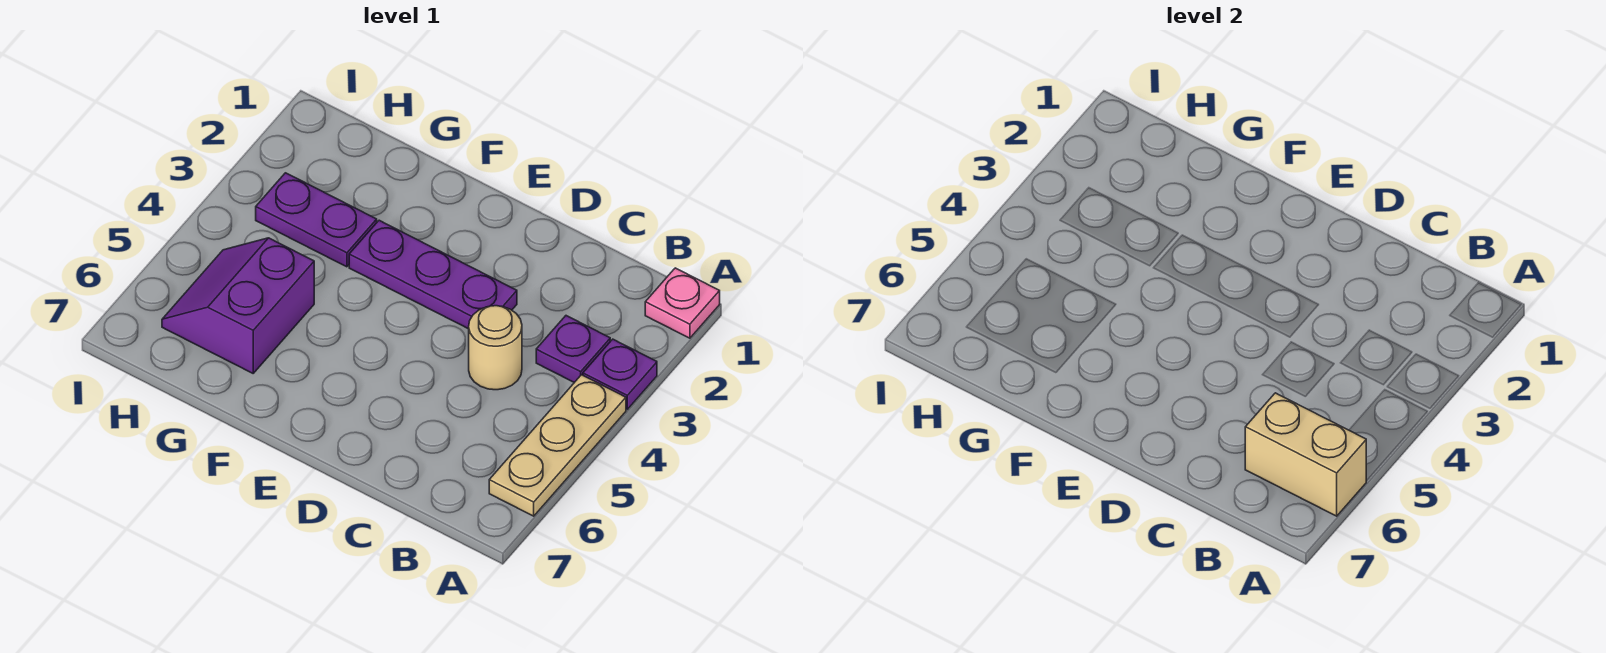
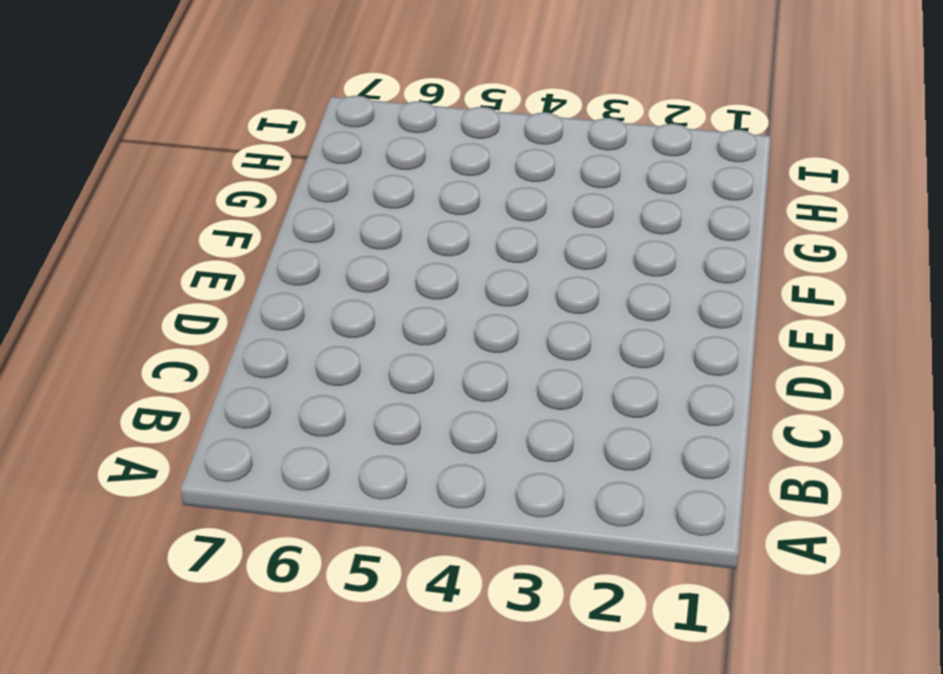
none -> pink plate A1 level 1
none -> purple plate A3 level 1

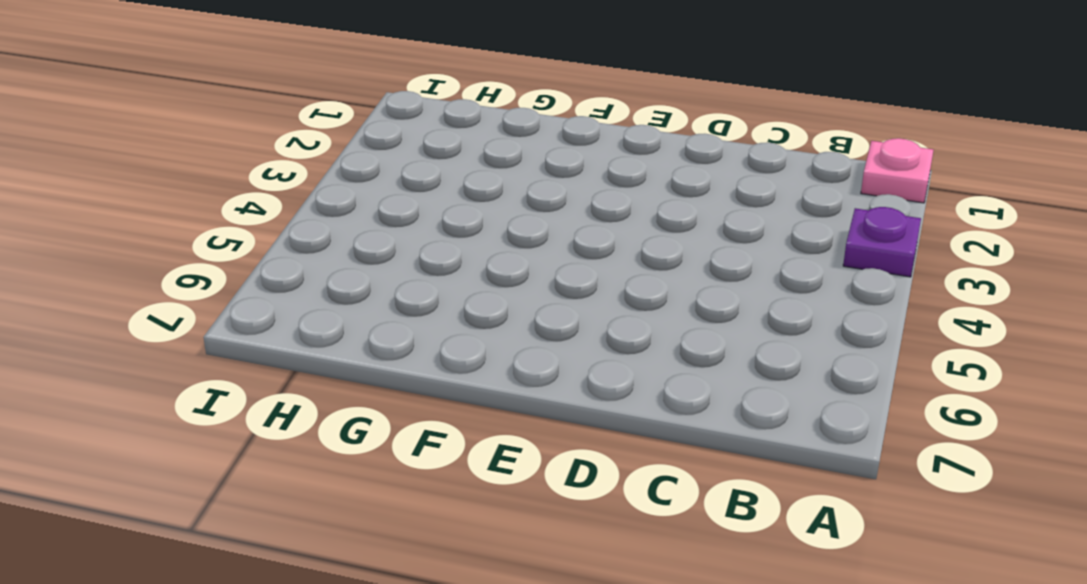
none -> tan plate A4:A6 level 1
none -> purple plate B3 level 1

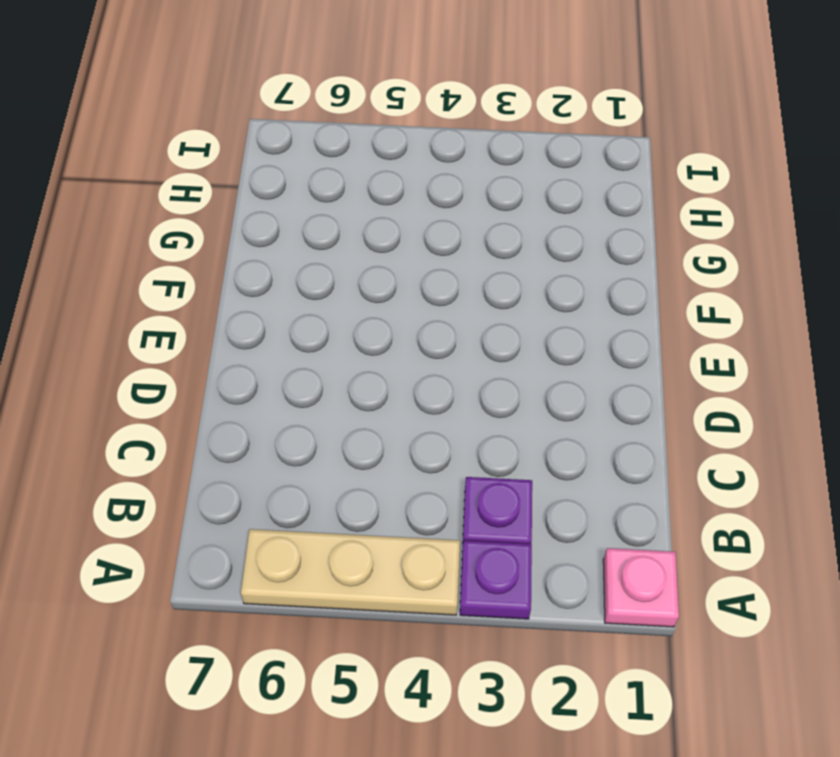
none -> tan round brick C4 level 1
none -> purple plate D3:F3 level 1

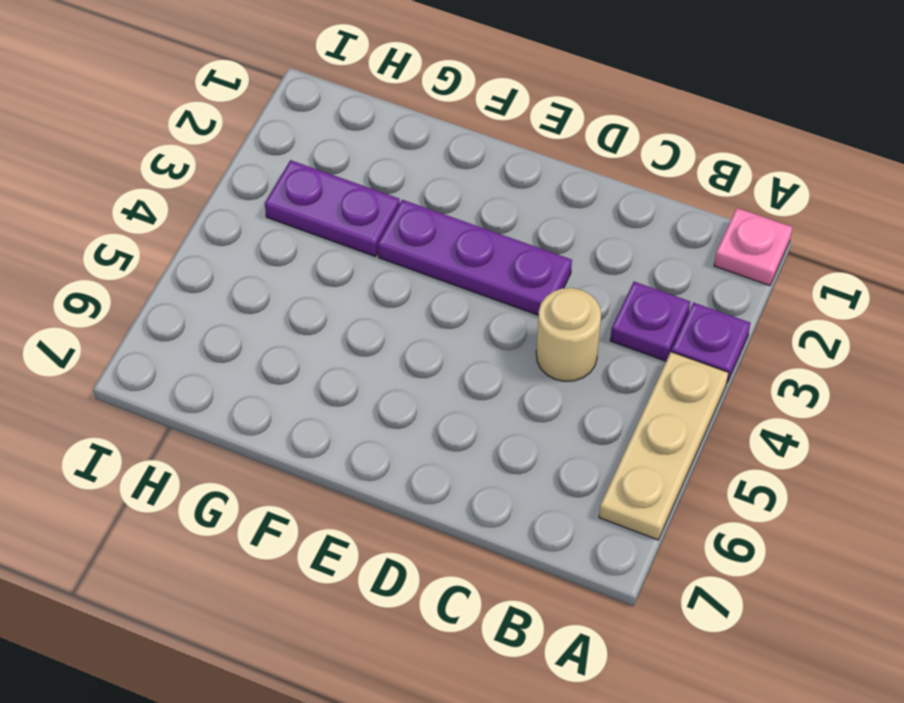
none -> purple slope G5:H6 level 1 top G
none -> tan brick A6:B6 level 2

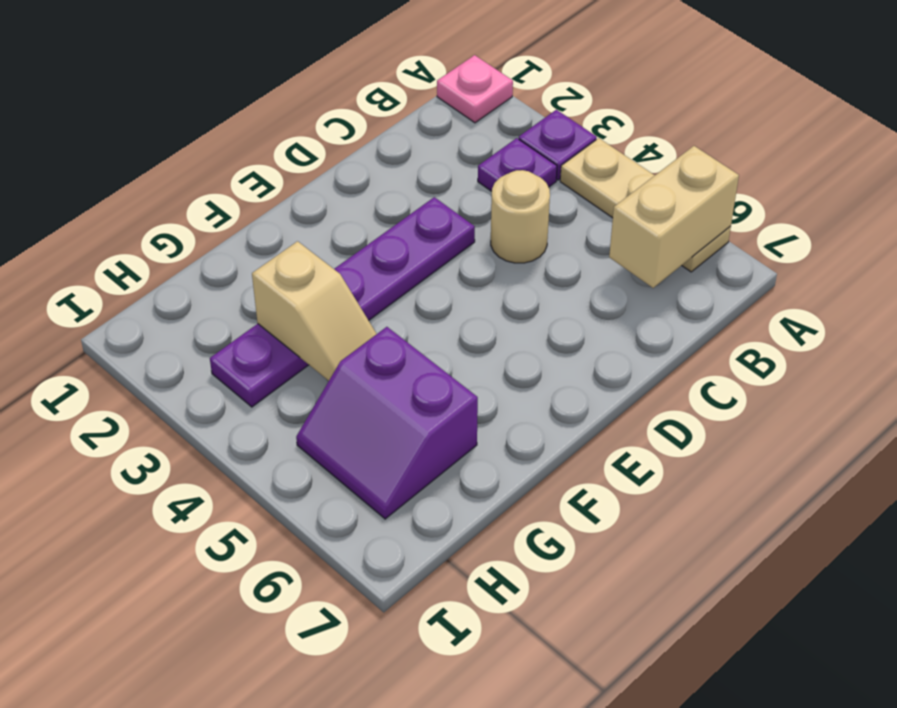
tan slope G3:G4 level 2 top 3 -> none

